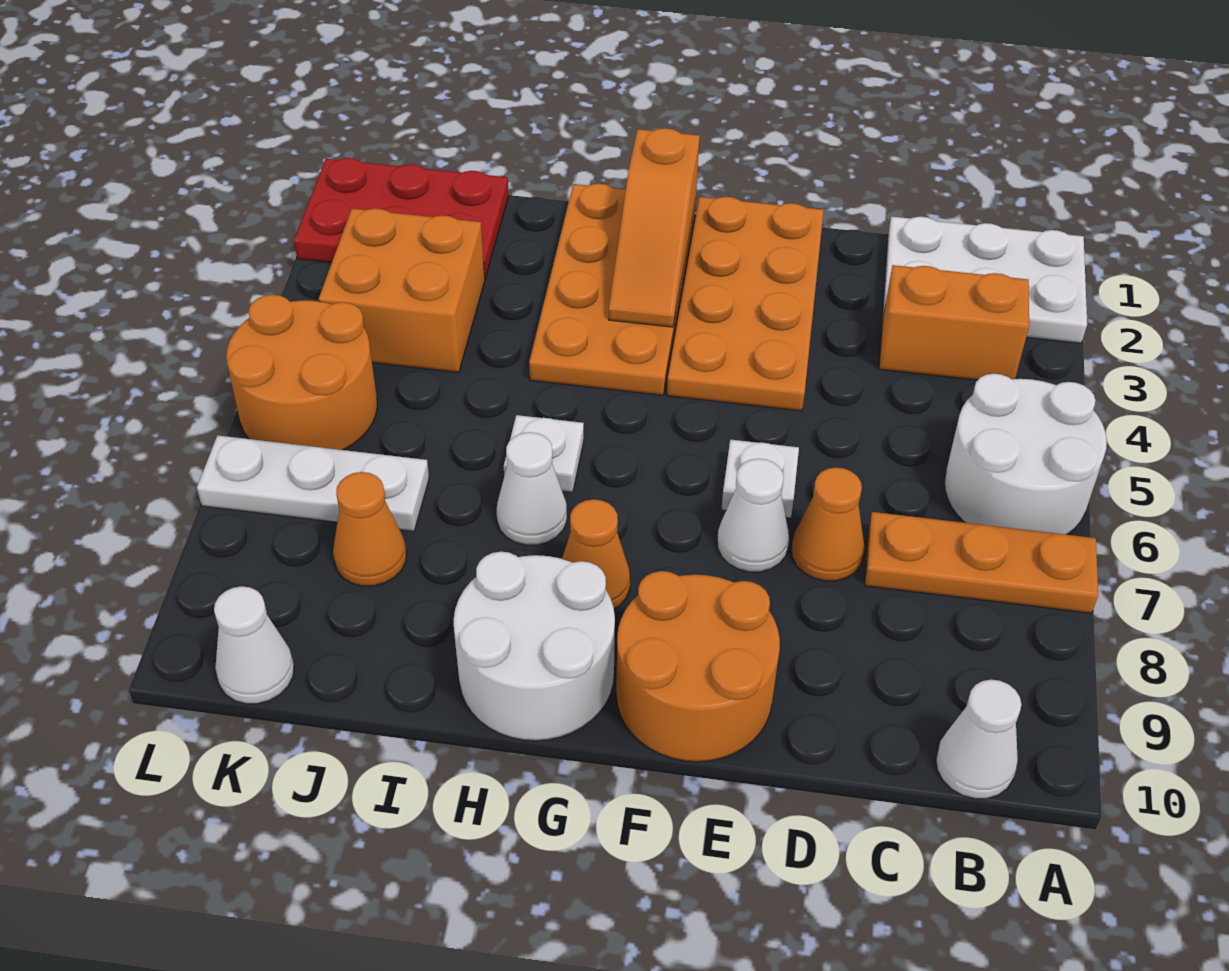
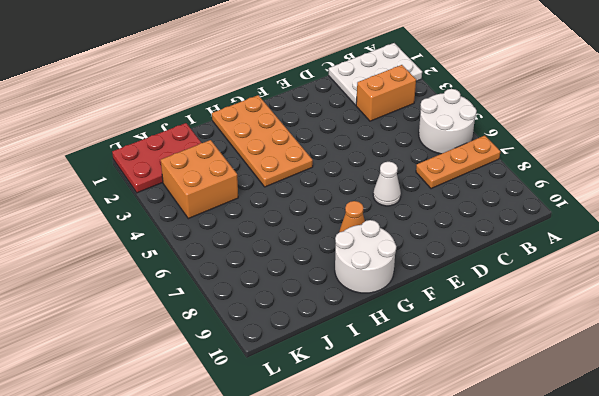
none -> white cone B10 level 1
none -> orange cone D7 level 1
none -> orange plate E1:F4 level 1

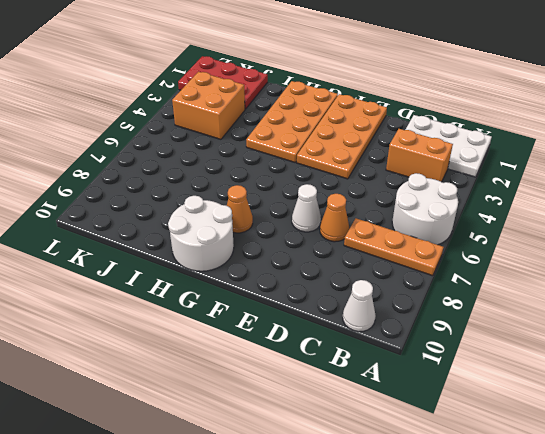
none -> white plate E6 level 1
none -> orange round brick E9:F10 level 1
none -> white plate H6 level 1

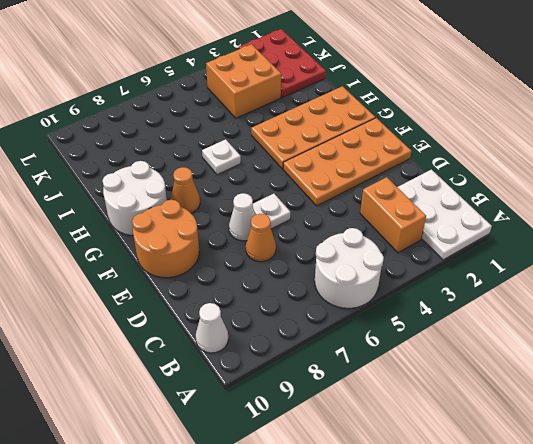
none -> orange plate A7:C7 level 1
none -> white cone H7 level 1
none -> white plate J7:L7 level 1

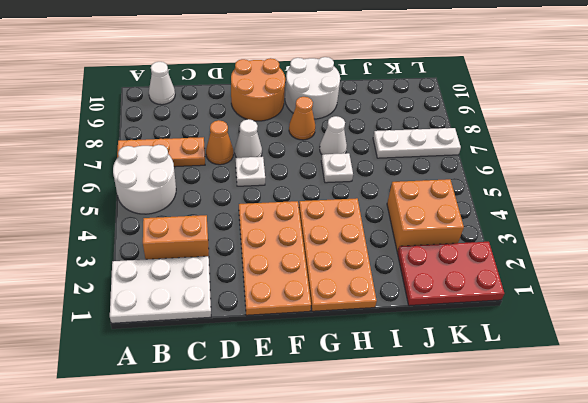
none -> orange cone J8 level 1
none -> orange round brick K5:L6 level 1
none -> white cone K10 level 1

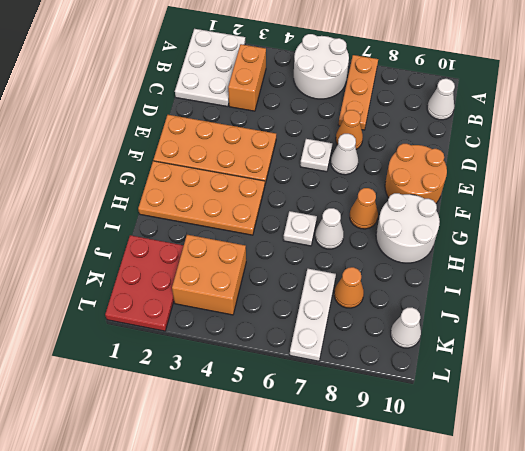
none -> orange round brick K5:L6 level 1
none -> orange slope G1:G3 level 2 top 1

